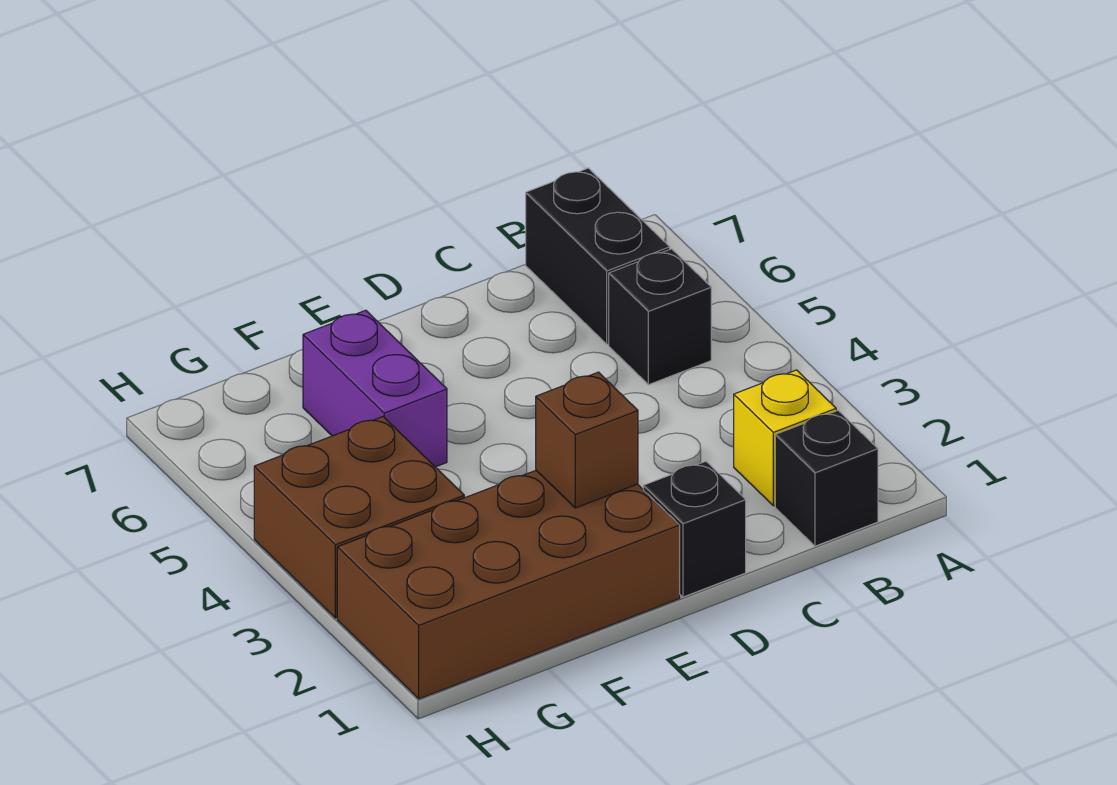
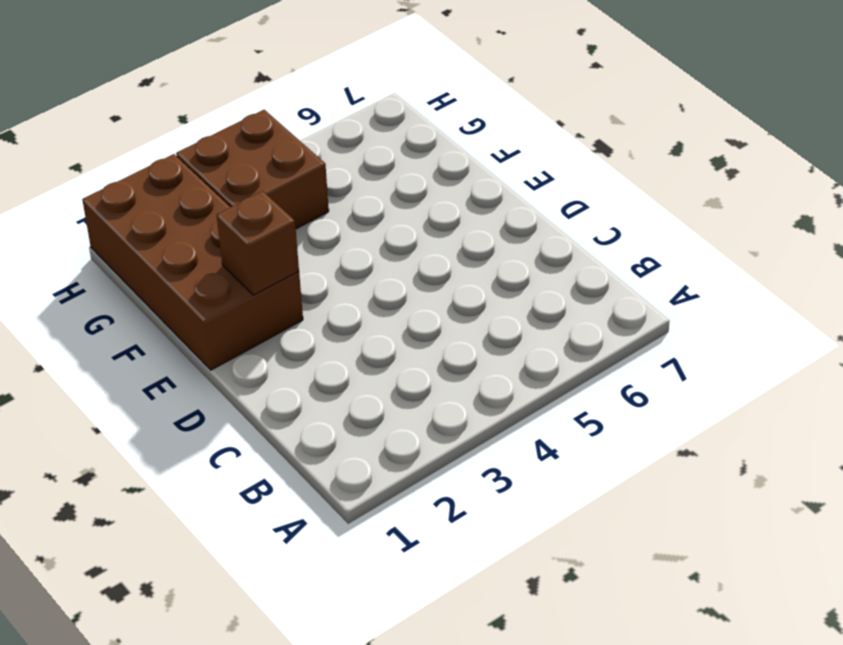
none -> black brick B1 level 1
none -> yellow brick B2 level 1

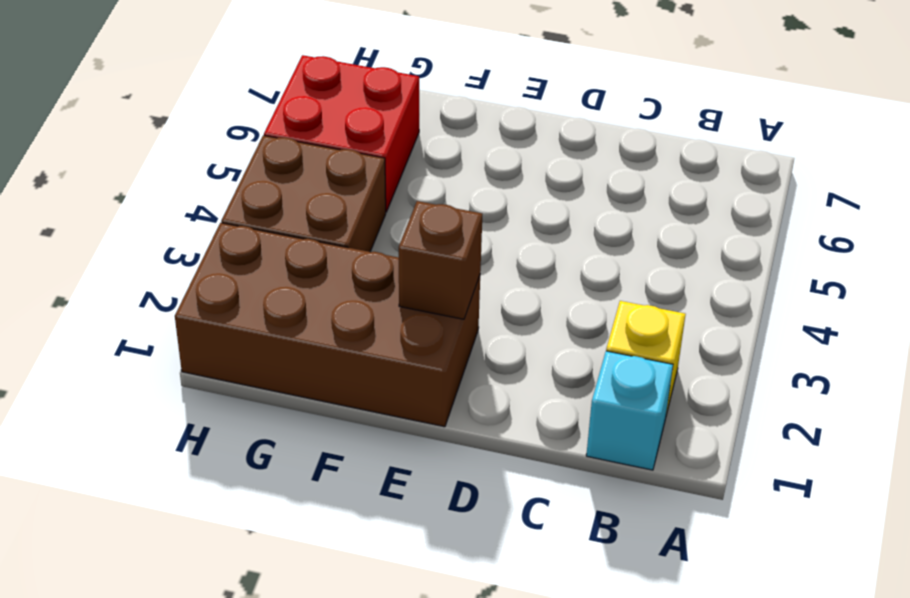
cyan brick B1 level 1 -> black brick B1 level 1
red brick G5:H6 level 1 -> none
none -> black brick B5 level 1
none -> black brick B6:B7 level 1

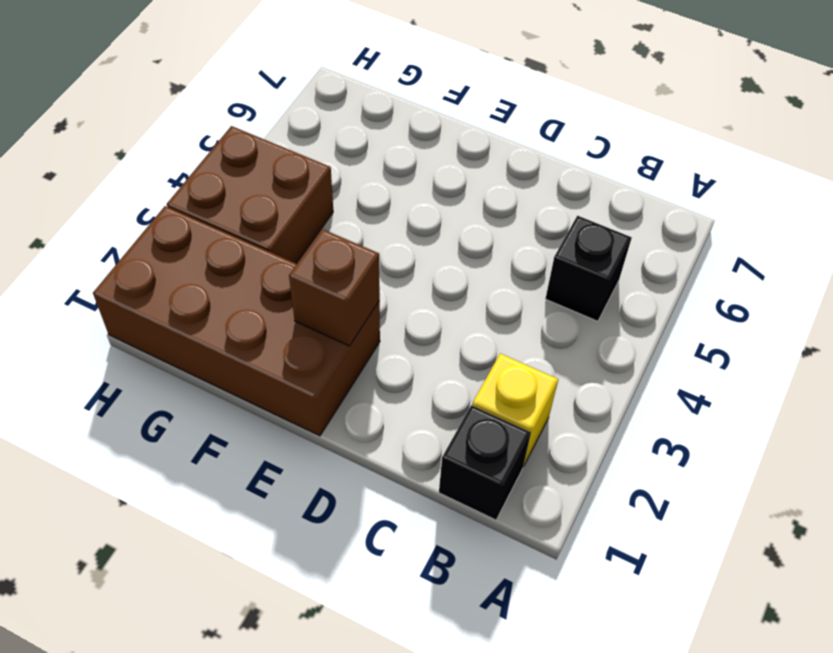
none -> black brick B6:B7 level 1
none -> black brick D1 level 1

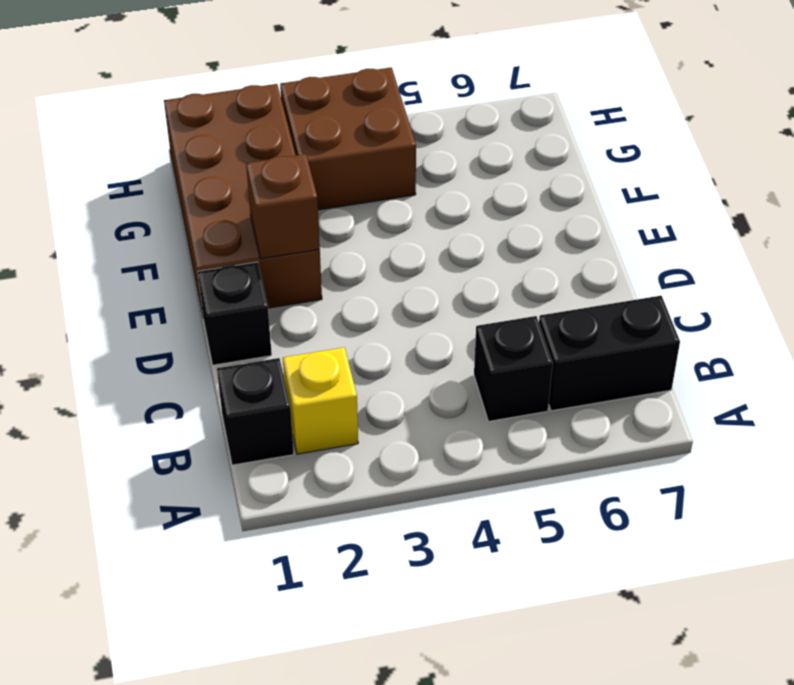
none -> purple brick F5:F6 level 1

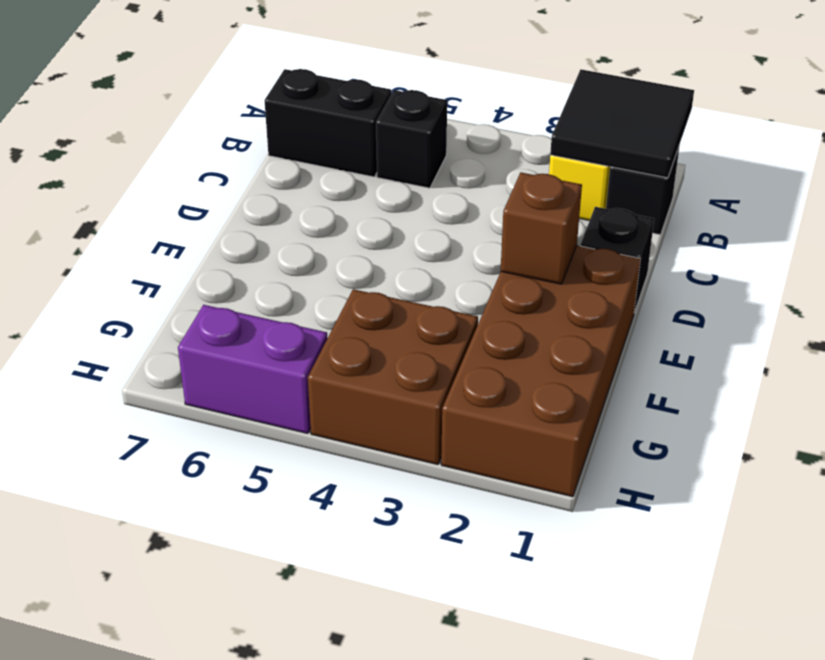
black tile A1:B2 level 2 -> none
purple brick H5:H6 level 1 -> purple brick F5:F6 level 1

